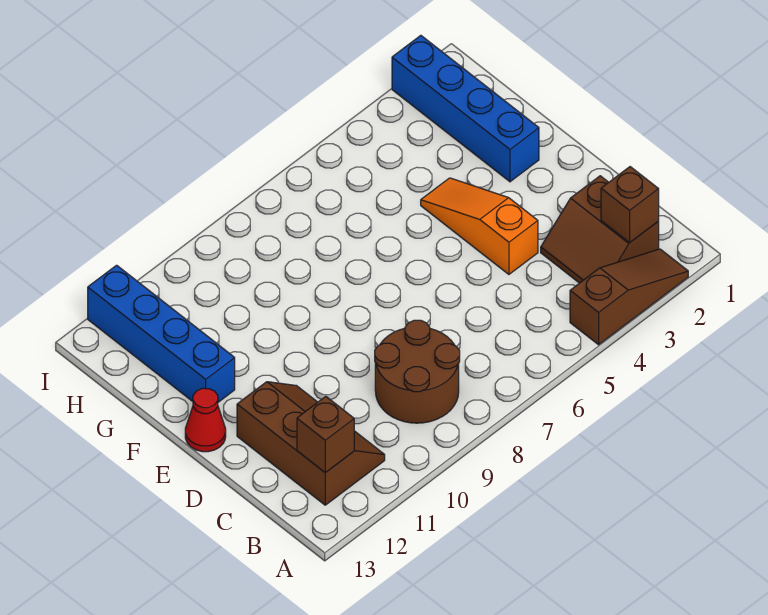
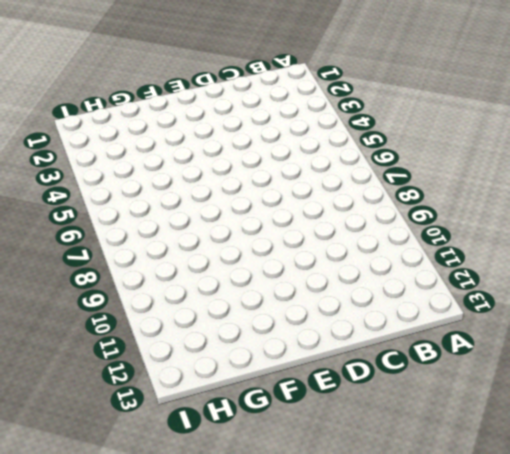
none -> brown slope A2:A4 level 1 top 4
none -> brown slope B2:C3 level 1 top 2

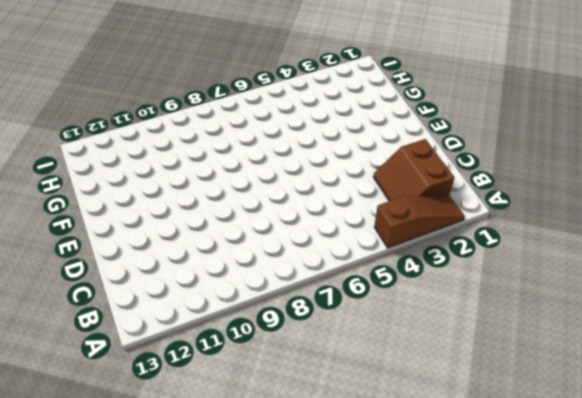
none -> brown round brick B8:C9 level 1
none -> brown slope B11:D12 level 1 top 12

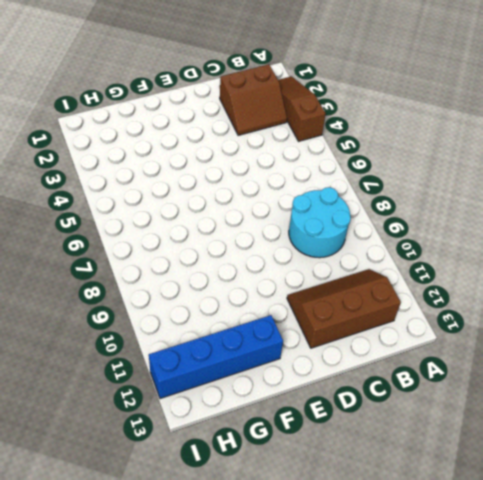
cyan round brick B8:C9 level 1 -> brown round brick B8:C9 level 1
none -> orange slope D4:F4 level 1 top D
none -> red cone E13 level 1

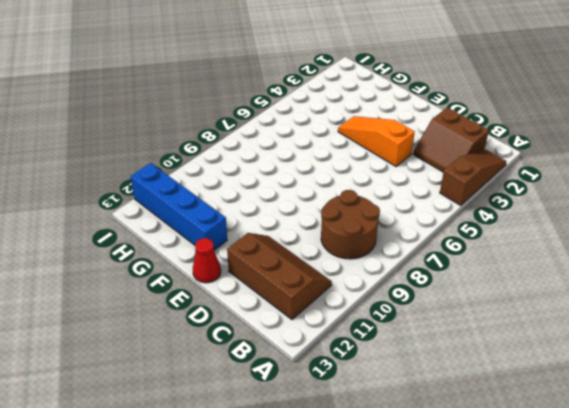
none -> blue brick F2:I2 level 1
none -> brown brick B2 level 2

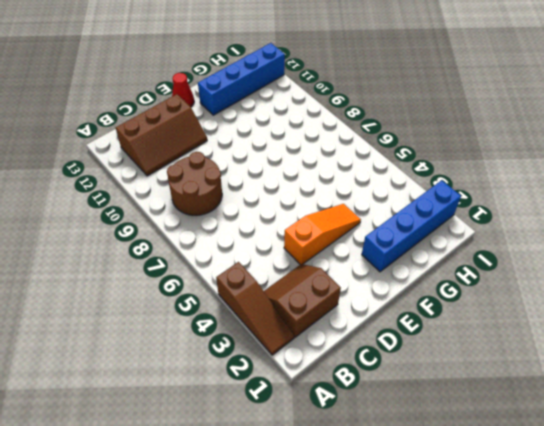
none -> brown brick B2 level 2
none -> brown brick B12 level 2

